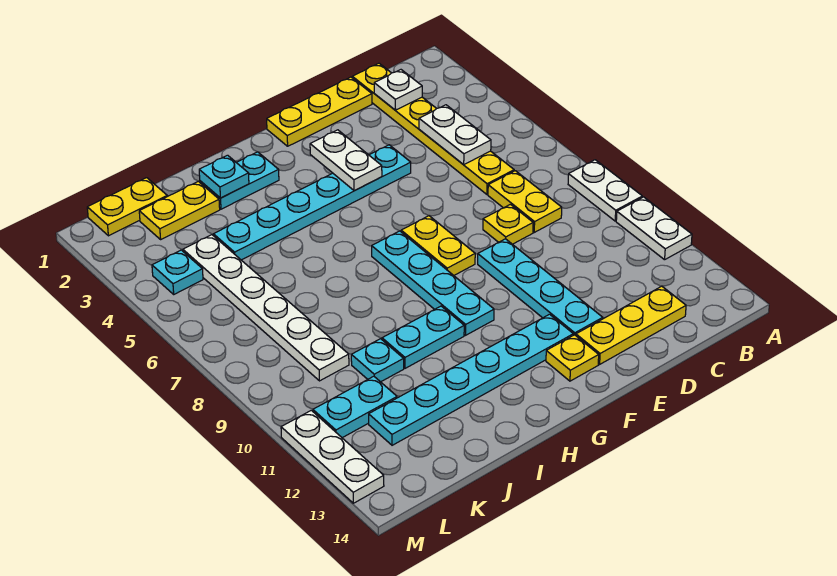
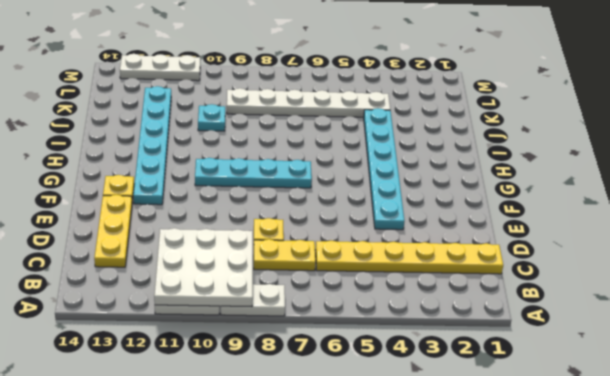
white plate A9:C11 level 2 -> none
none -> yellow plate D1:F1 level 1
none -> cyan plate E9:E12 level 1
none -> yellow plate F7:F8 level 1

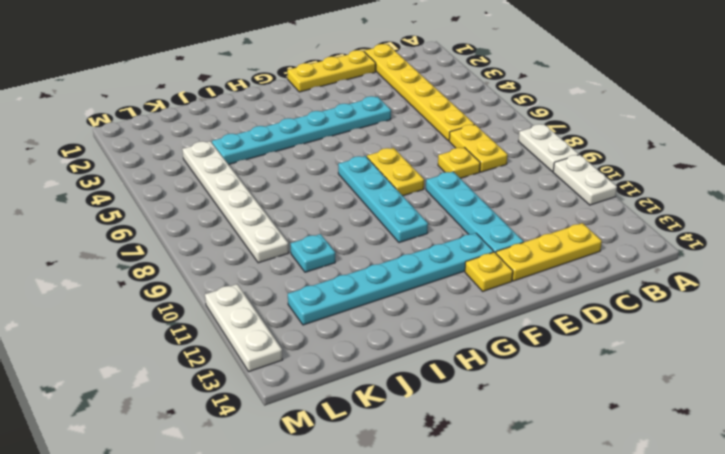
none -> cyan plate H2:I2 level 1
none -> cyan plate H10:I10 level 1
none -> yellow plate J2:K2 level 1

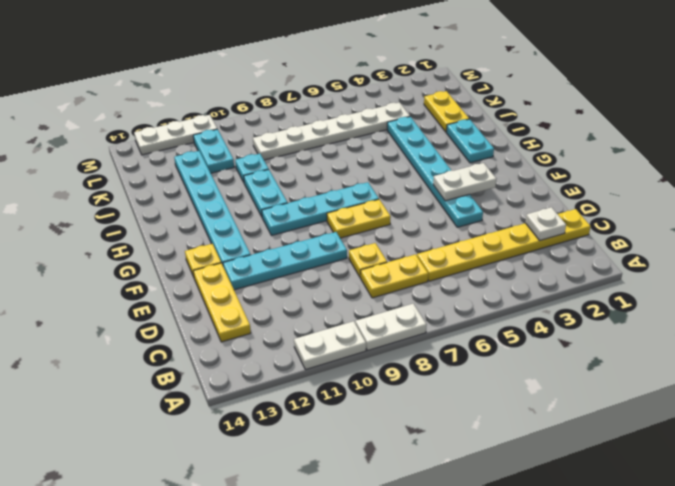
none -> yellow plate D1:F1 level 1
none -> yellow plate K1:L1 level 1
none -> cyan plate L4 level 1

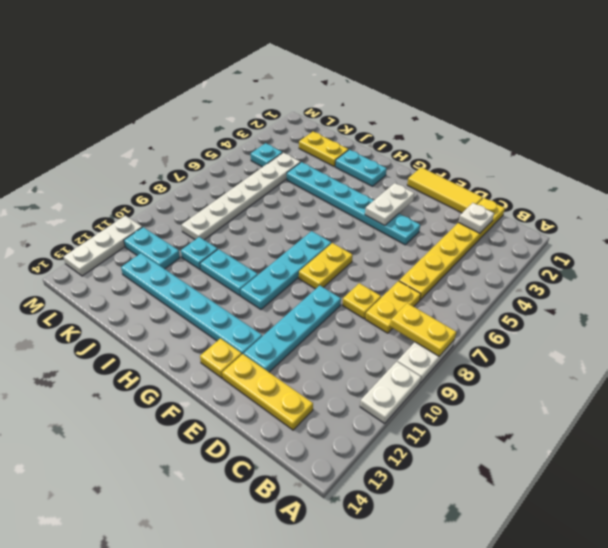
yellow plate A8:B8 level 2 -> yellow plate K1:L1 level 1
yellow tile D1:F1 level 1 -> yellow plate D1:F1 level 1
none -> white plate C4:C5 level 2
none -> cyan plate I2 level 2

